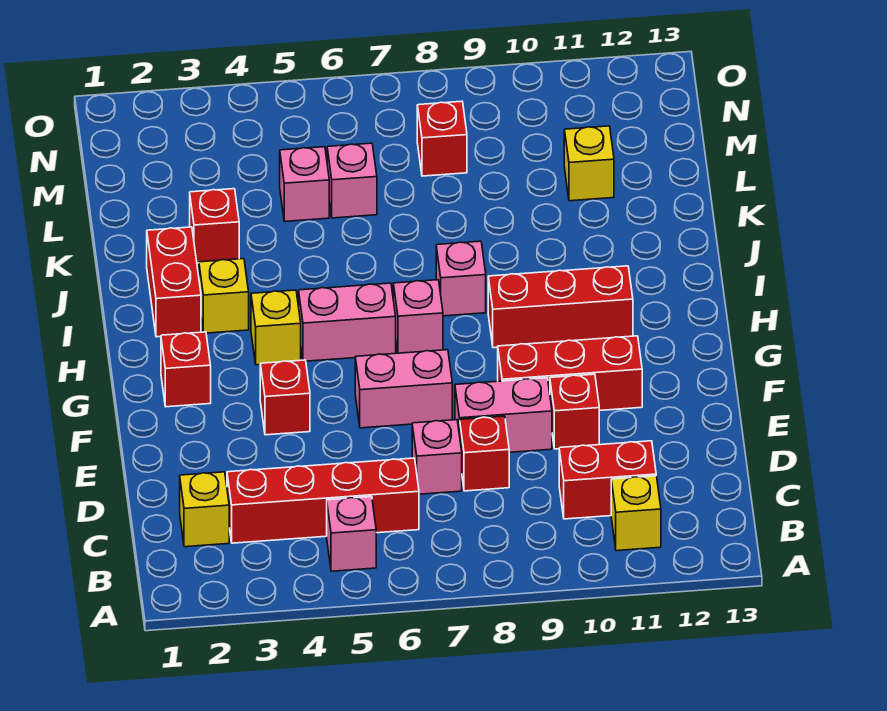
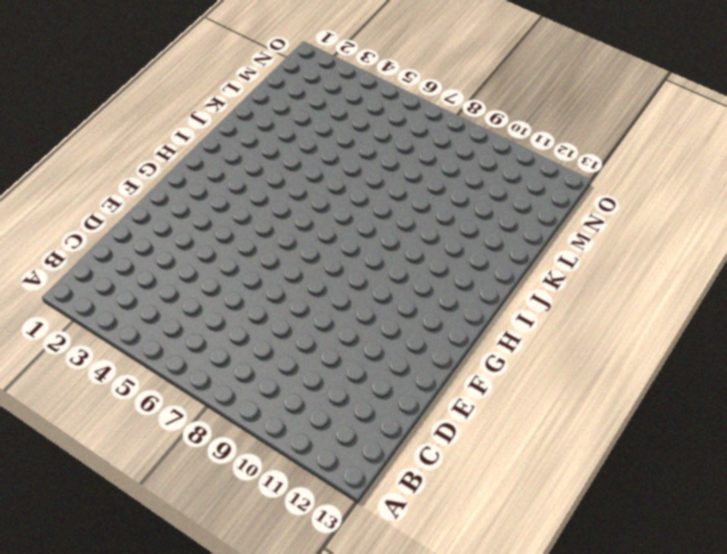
none -> pink brick B5 level 1
none -> yellow brick B11 level 1
none -> yellow brick C2 level 1

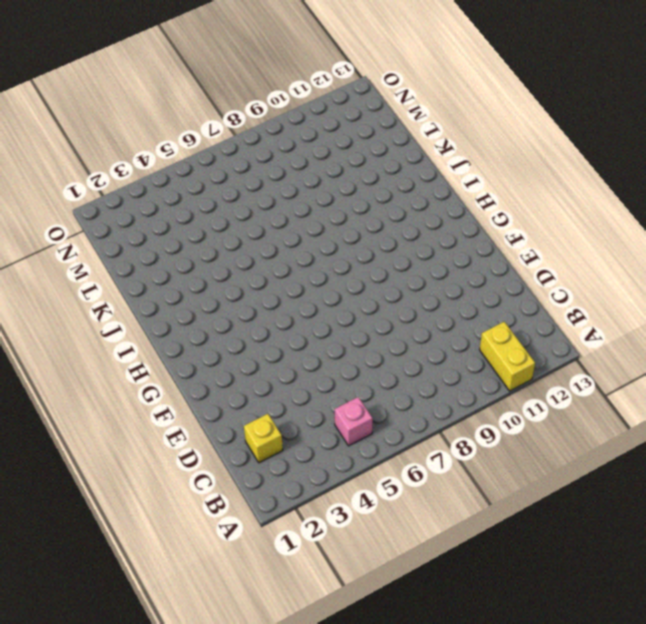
yellow brick A11:B11 level 1 -> yellow brick B11 level 1
none -> red brick C3:C6 level 1
none -> red brick C10:C11 level 1
none -> pink brick D7 level 1

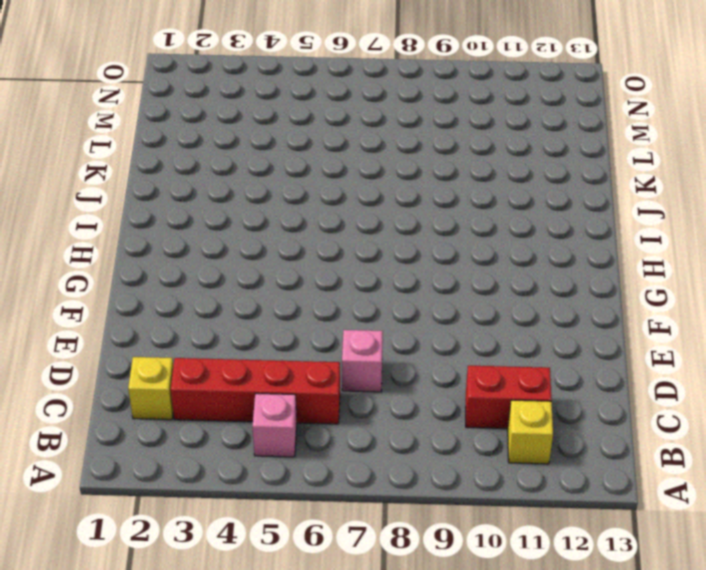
none -> red brick D8 level 1
none -> pink brick E8:E9 level 1
none -> red brick E10 level 1

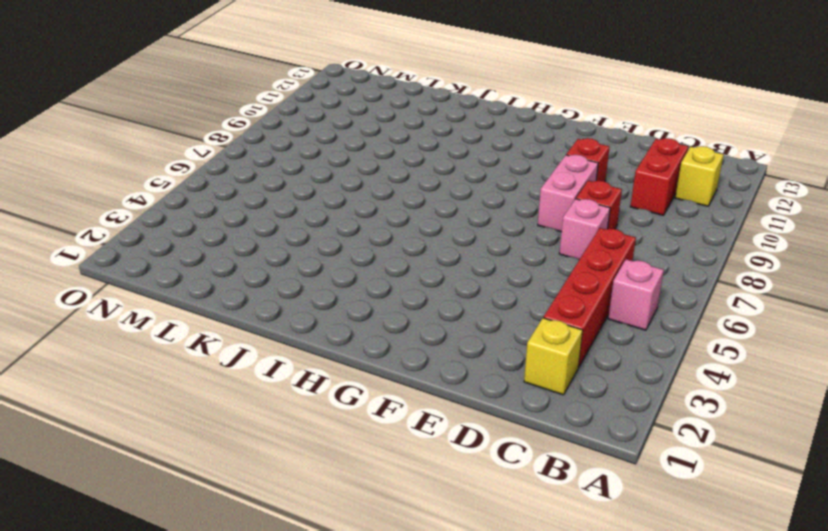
none -> red brick F4 level 1
none -> pink brick F6:F7 level 1
none -> red brick F9:F11 level 1

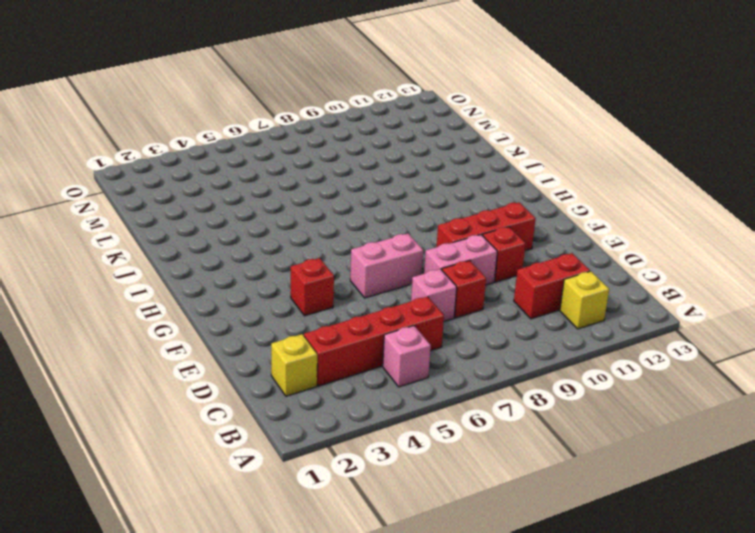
none -> red brick G2 level 1
none -> yellow brick H4 level 1
none -> pink brick H5:H6 level 1

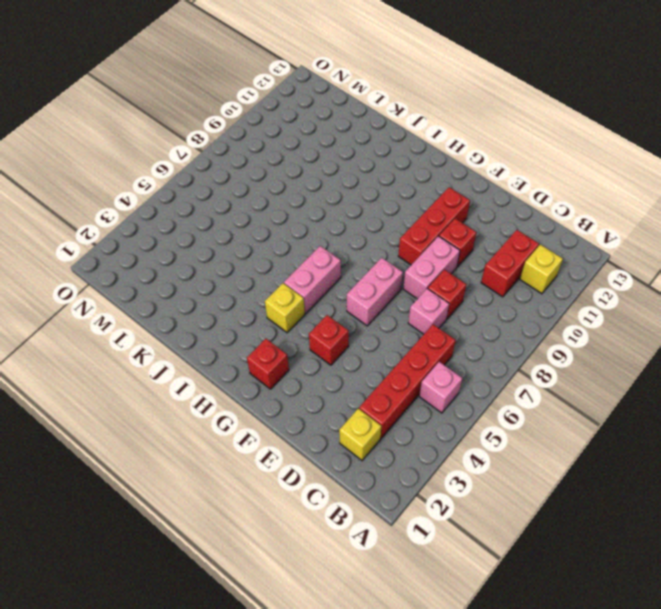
none -> pink brick H7 level 1
none -> red brick H9:H11 level 1
none -> red brick I2:J2 level 1

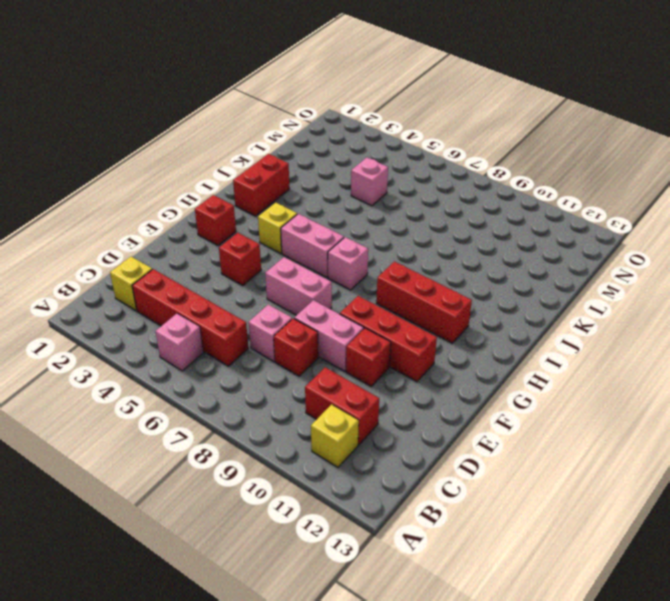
none -> yellow brick I3 level 1
none -> pink brick I8 level 1
none -> red brick K3 level 1

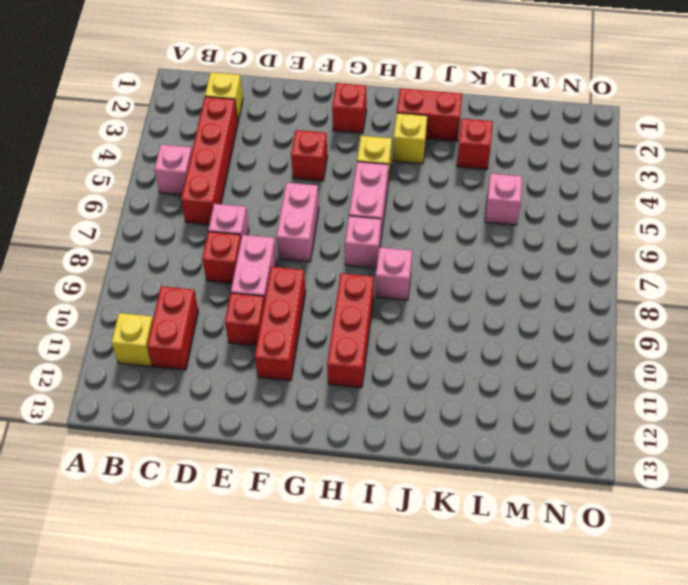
none -> pink brick L6 level 1
none -> yellow brick L11 level 1
none -> red brick M8 level 1

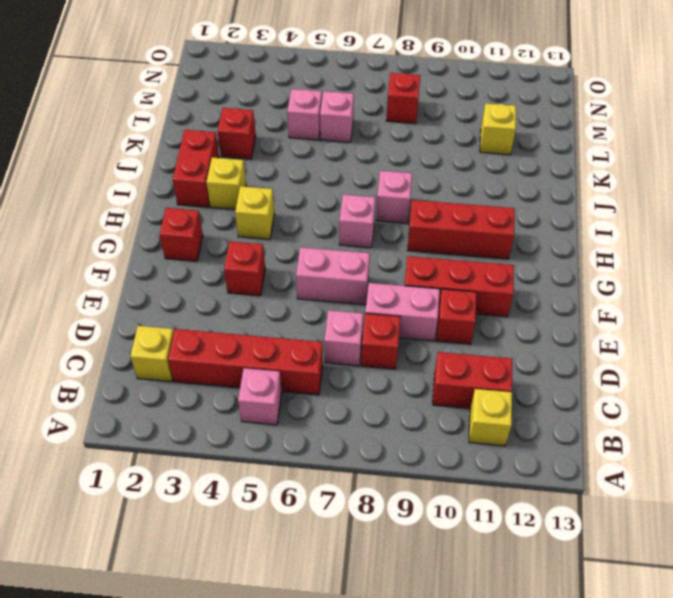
none -> pink brick H5:H6 level 1

